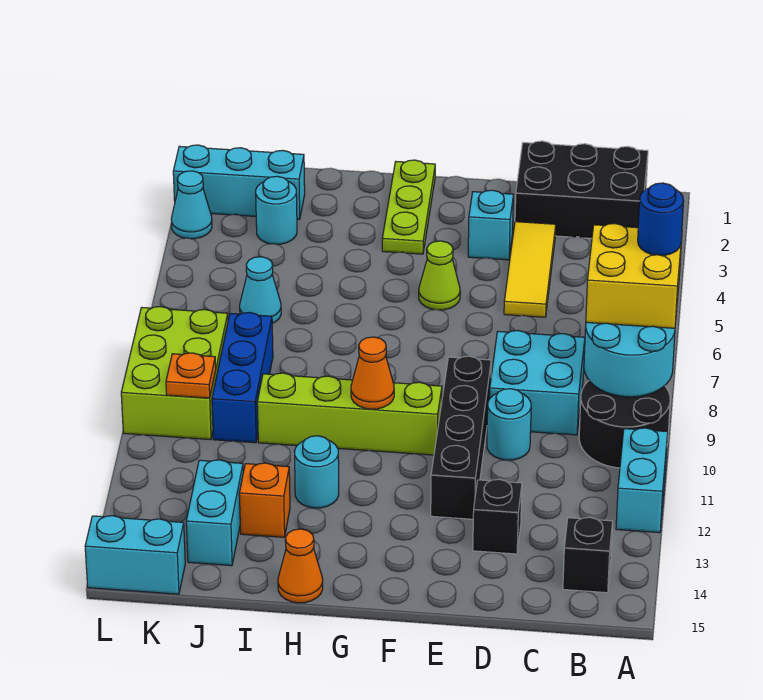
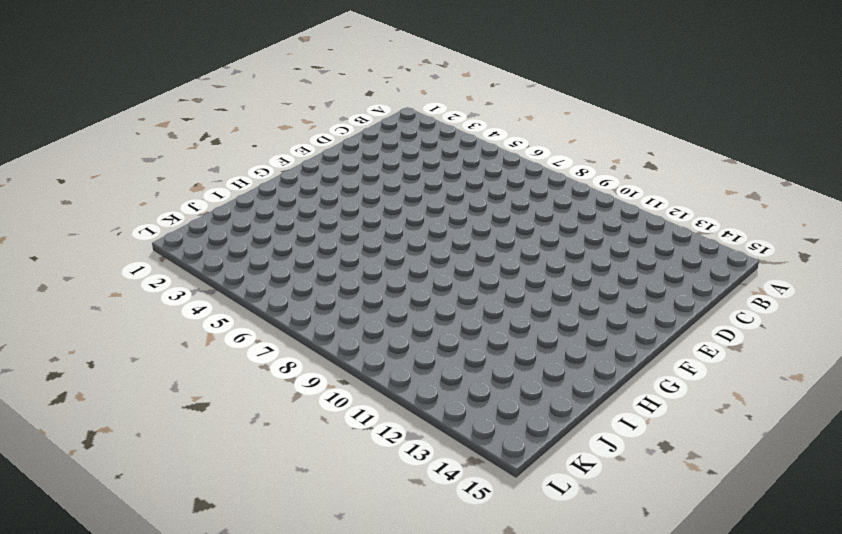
none -> black round brick A9:B10 level 1
none -> cyan brick A11:A12 level 1
none -> black brick B1:D2 level 1

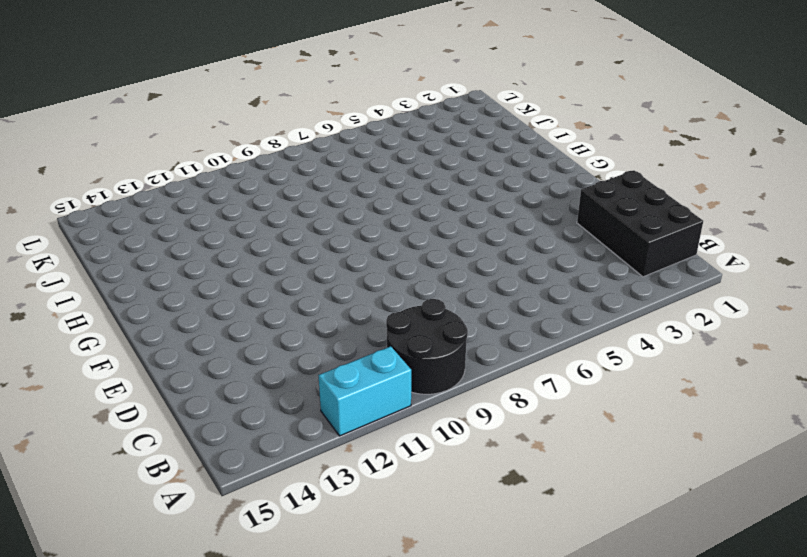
none -> black brick B14 level 1
none -> cyan brick C8:D9 level 1
none -> yellow tile D3:D5 level 1

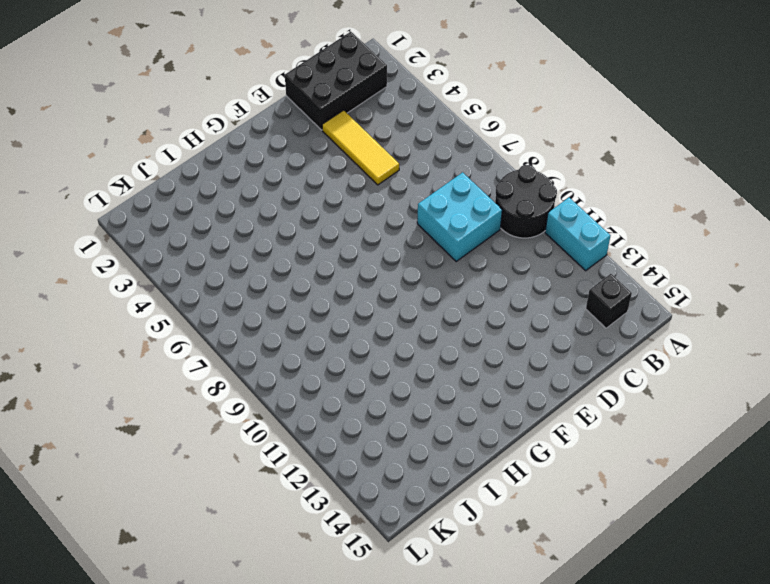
none -> cyan round brick D10 level 1
none -> black brick D13 level 1
none -> cyan brick E3 level 1

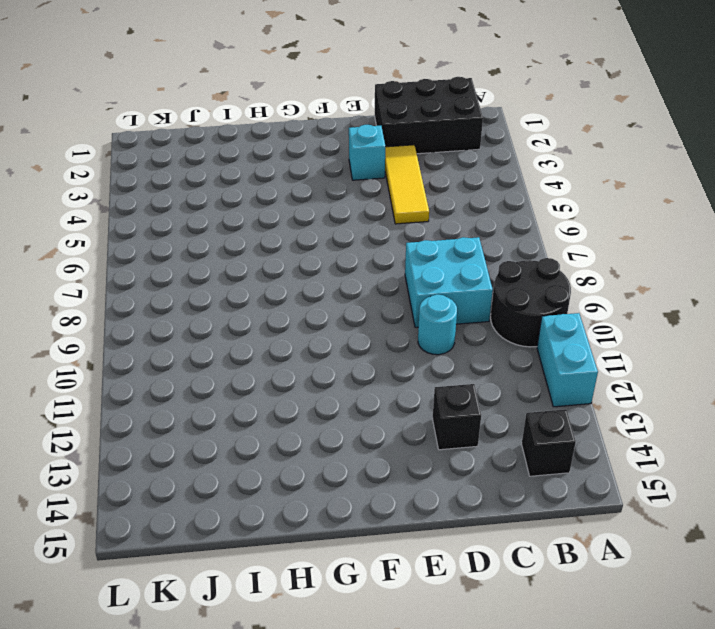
none -> black brick E9:E12 level 1
none -> lime cone F5 level 1
none -> lime brick F10:I10 level 1

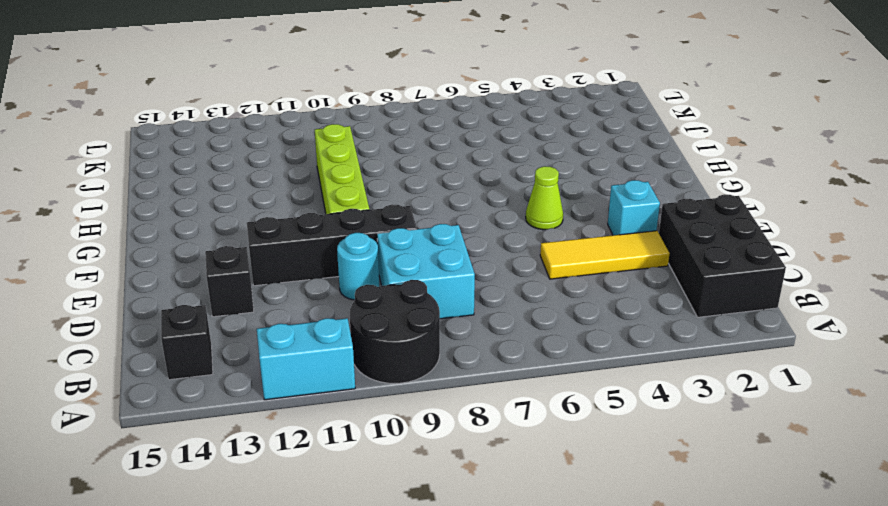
none -> lime plate G1:G3 level 1
none -> cyan round brick H12 level 1
none -> orange cone H15 level 1

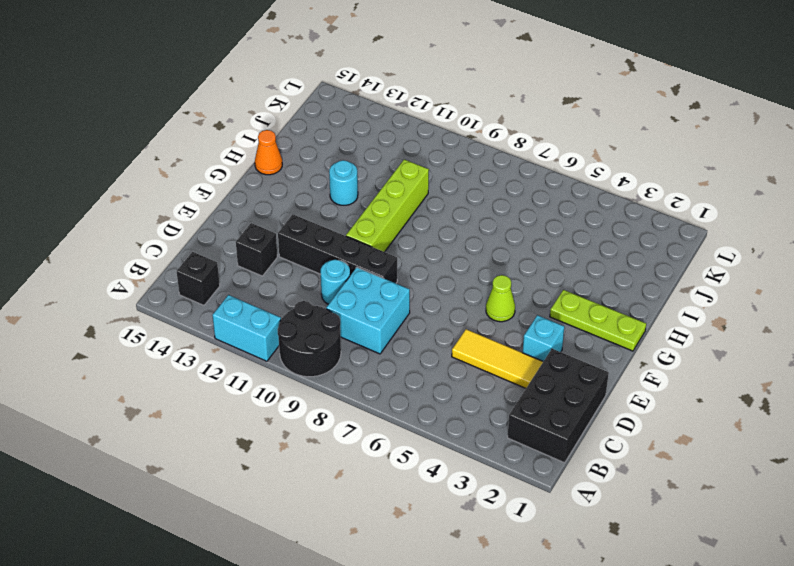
none -> orange brick I13 level 1
none -> cyan brick J2:L2 level 1
none -> cyan round brick J3 level 1

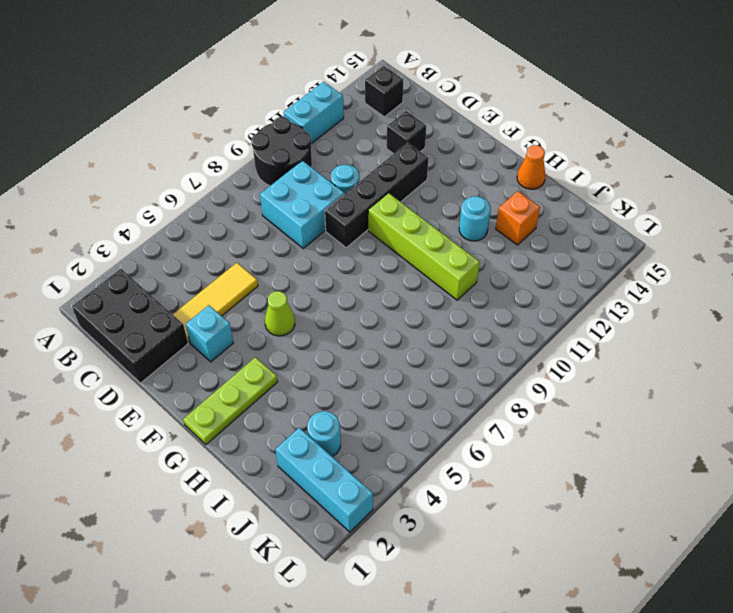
none -> cyan cone J6 level 1
none -> blue brick J8:J10 level 1
none -> cyan brick J13:J14 level 1

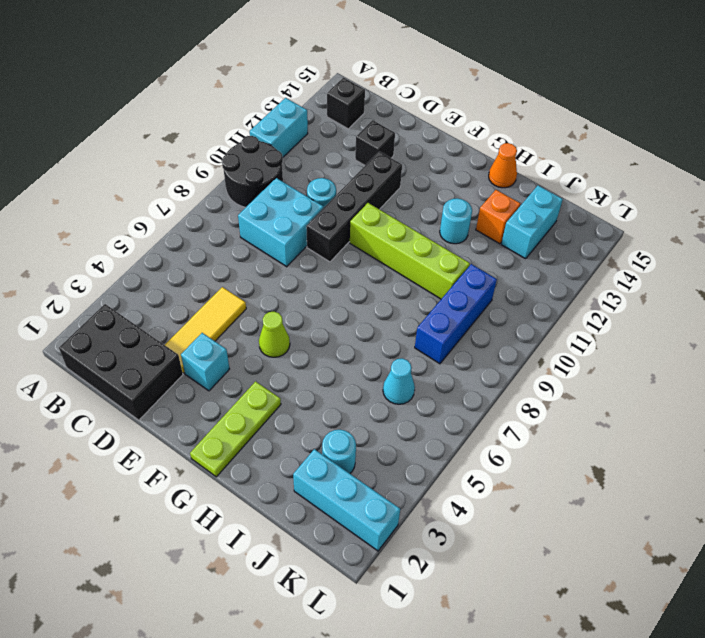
none -> lime brick K8:L10 level 1
none -> cyan brick K15:L15 level 1
none -> cyan cone L3 level 1

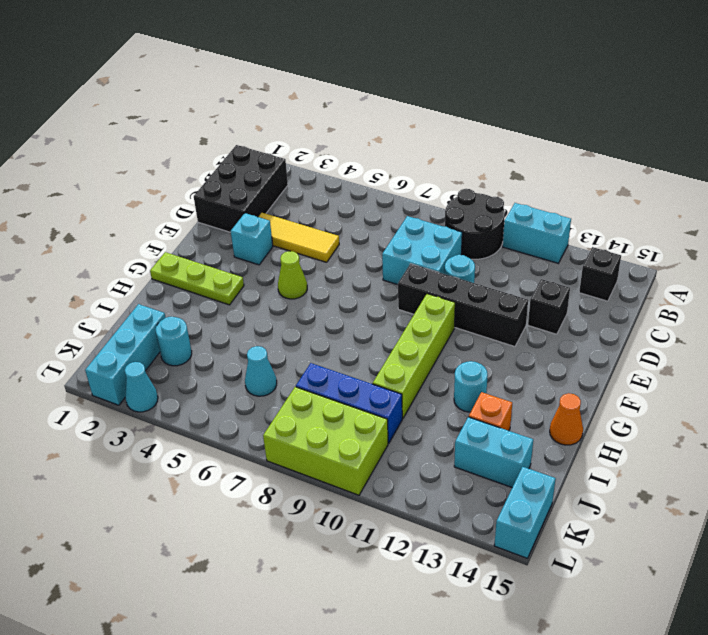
none -> cyan round brick A8:B9 level 2
none -> orange cone G10 level 2
none -> orange plate K10 level 2

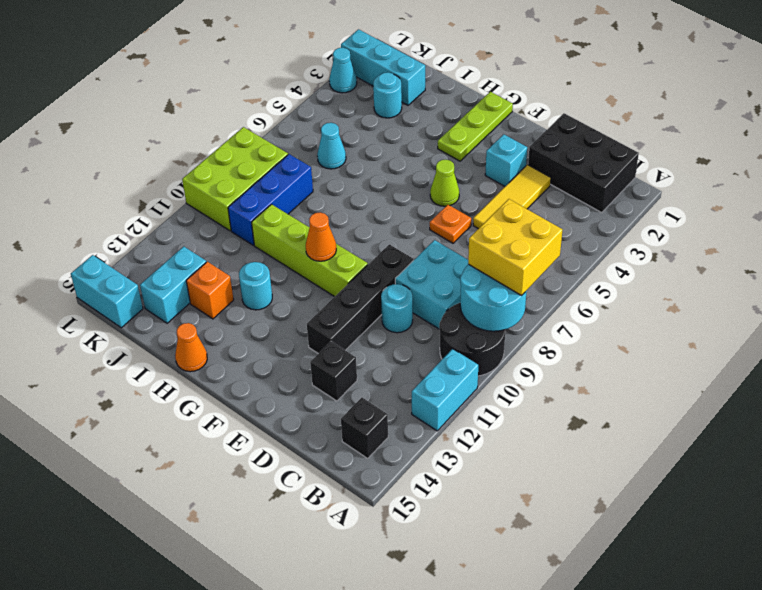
orange plate E6 level 1 -> orange plate K10 level 2
none -> blue round brick A7 level 4

